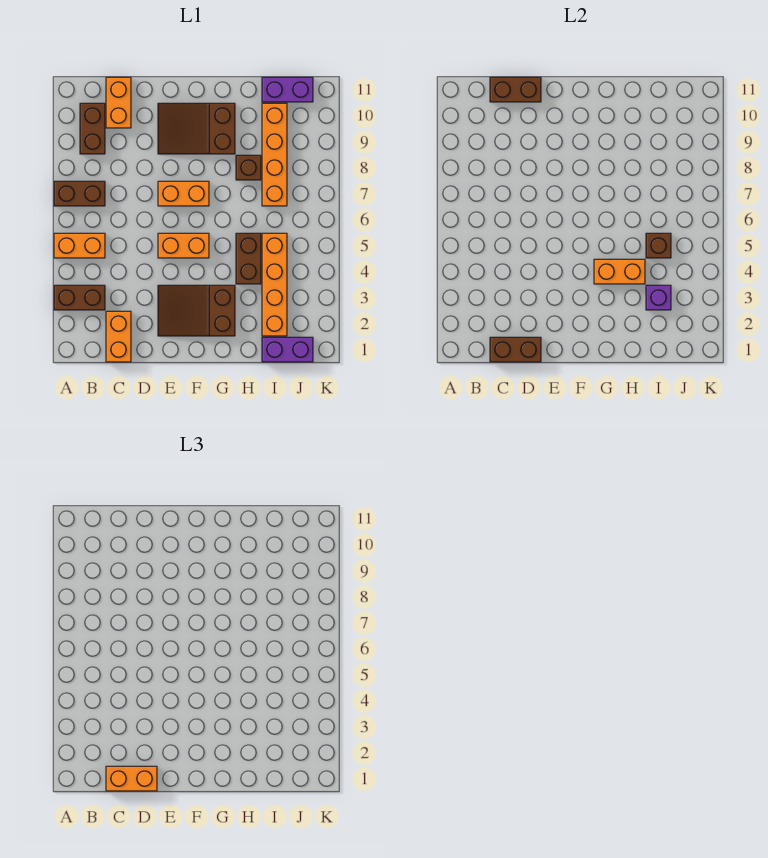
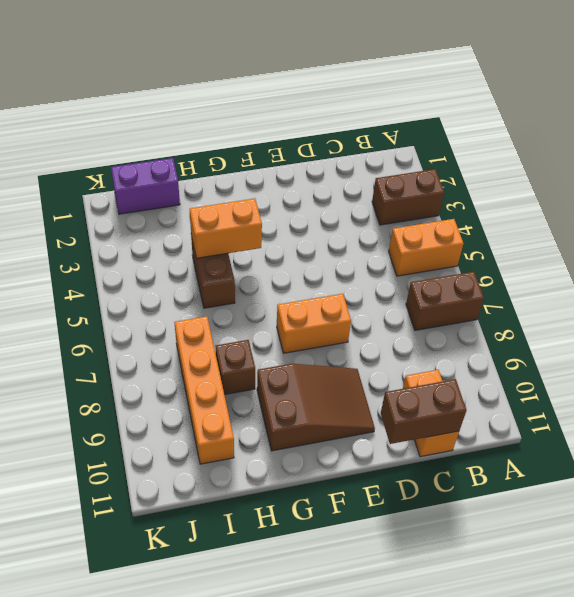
none -> brown brick B9:B10 level 1
none -> orange brick C1:C2 level 1
none -> brown slope E2:G3 level 1 top G

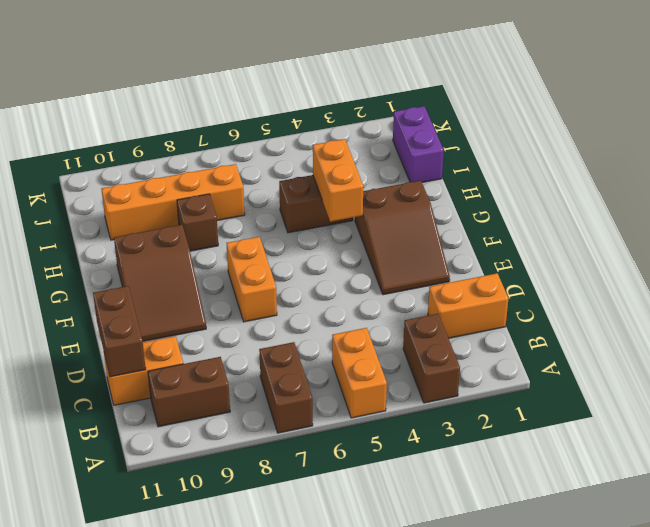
none -> orange brick E5:F5 level 1
none -> orange brick I2:I5 level 1
none -> purple brick I11:J11 level 1

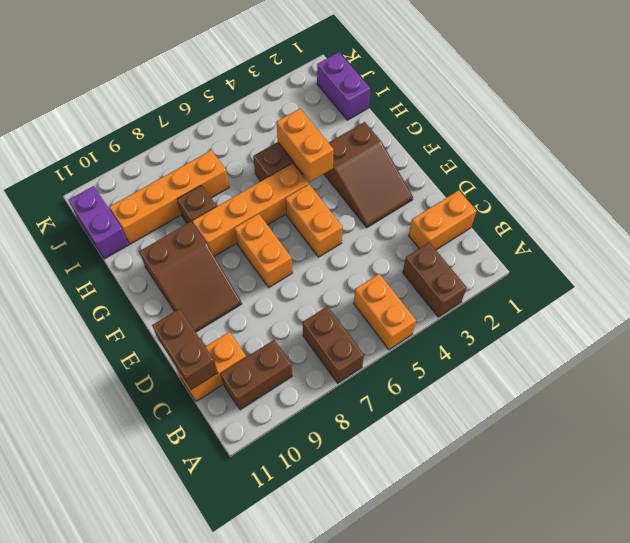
orange brick G5:G8 level 1 -> orange brick I2:I5 level 1
none -> brown brick C1:D1 level 2
none -> purple brick I3 level 2
none -> brown brick I5 level 2

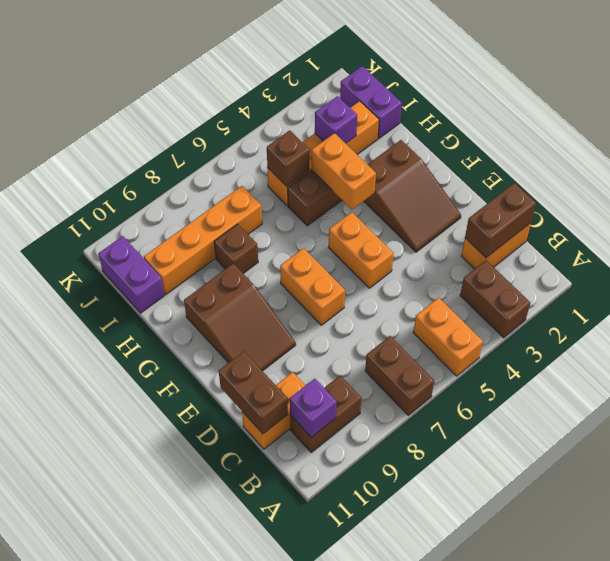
purple brick B10 level 2 -> none
brown brick C1:C2 level 2 -> brown brick C1:D1 level 2
none -> orange brick C1:D1 level 3

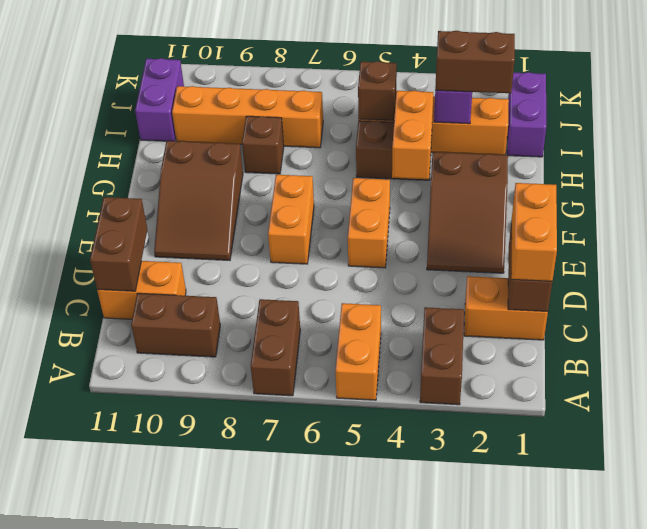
brown brick I2:I3 level 3 -> none

